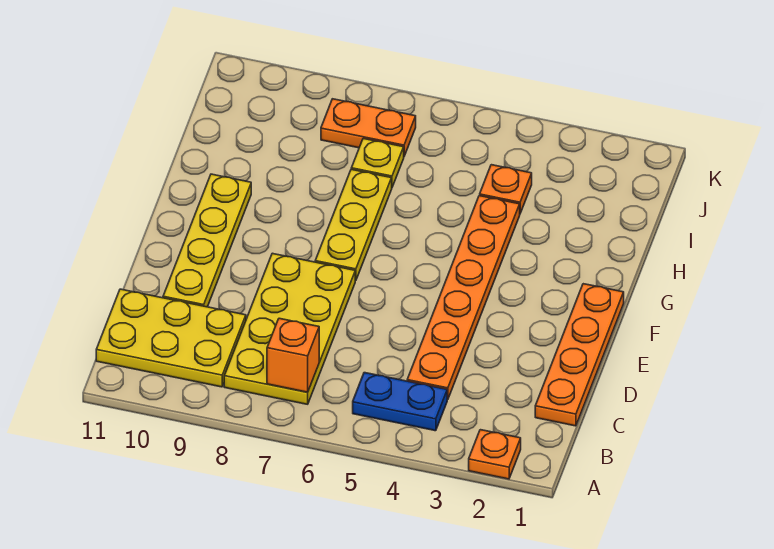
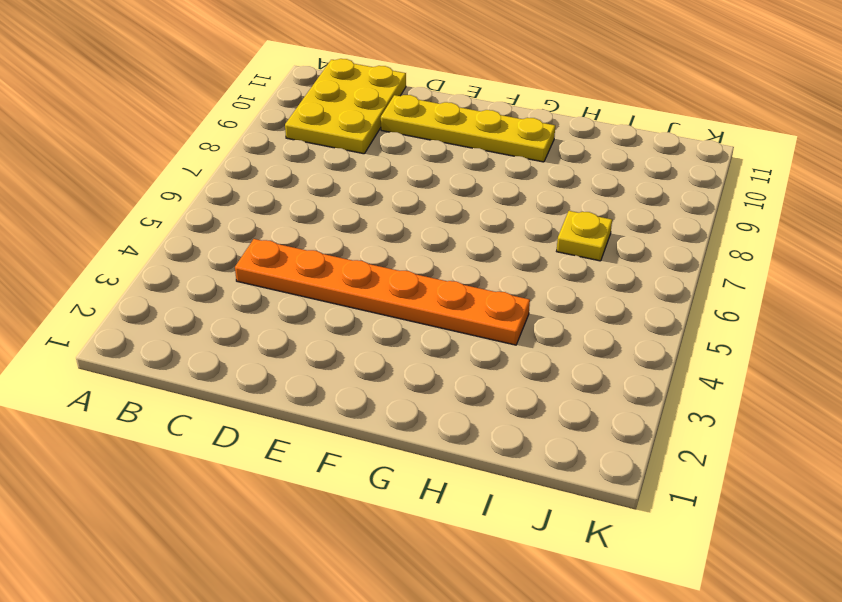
none -> orange plate A2 level 1
none -> blue plate B4:B5 level 1
none -> yellow plate B7:E8 level 1

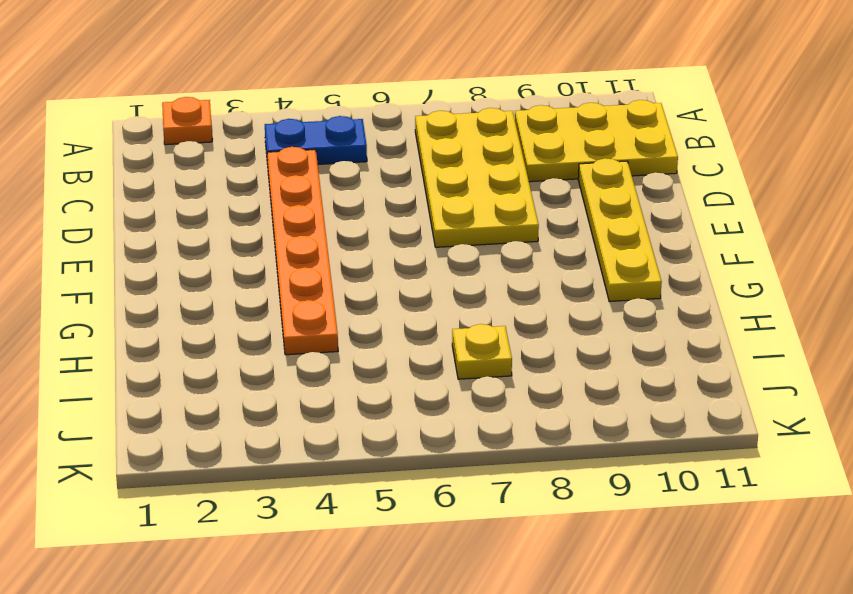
none -> orange plate C1:F1 level 1
none -> yellow plate F7:H7 level 1
none -> orange plate I4 level 1

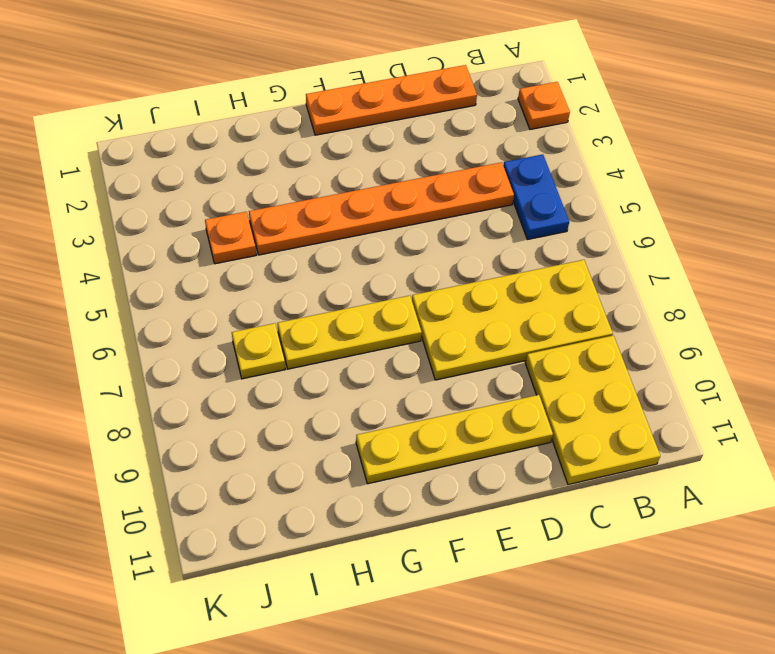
none -> orange plate J7:J8 level 1
none -> orange brick B7 level 2

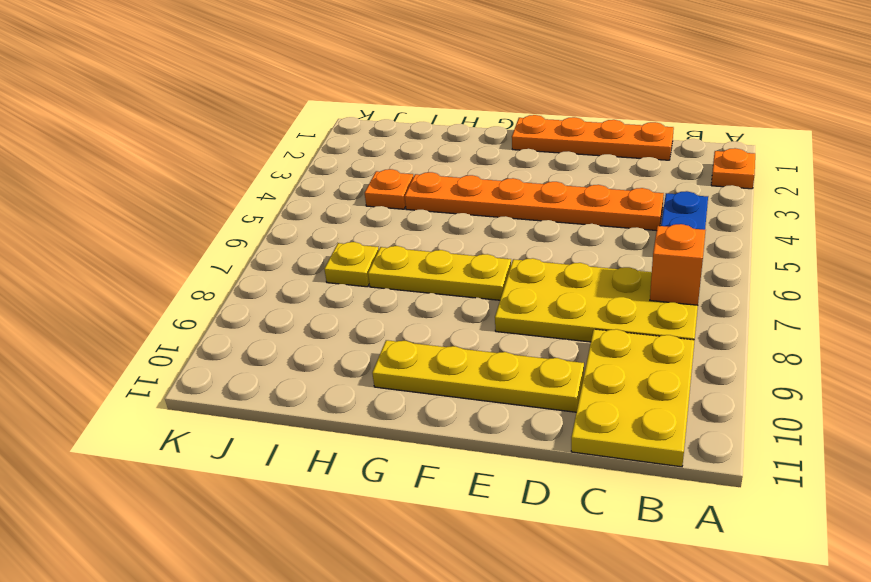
none -> orange plate J7:J8 level 1

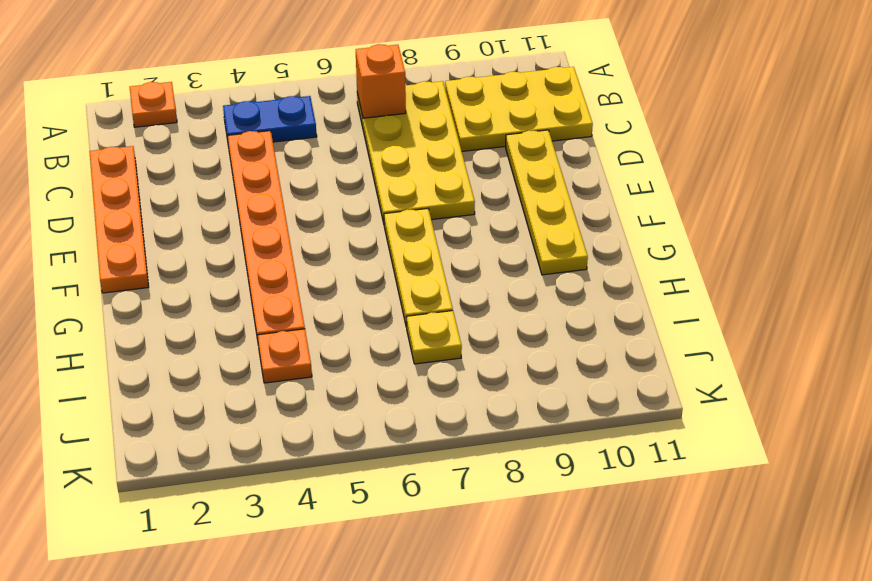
none -> orange plate J7:J8 level 1

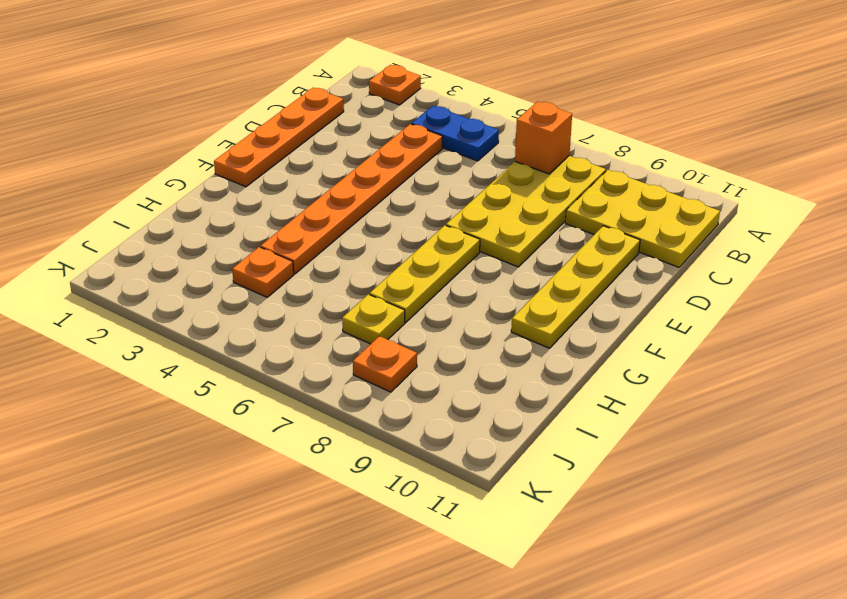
orange plate J8 level 1 -> orange plate J7:J8 level 1

